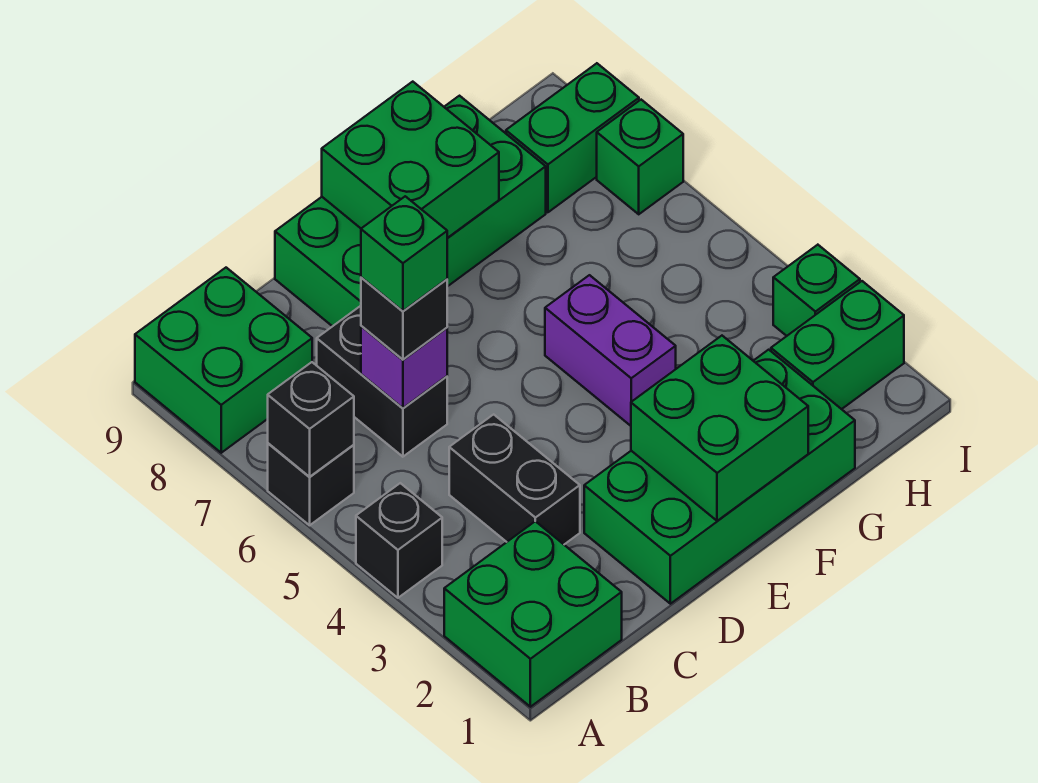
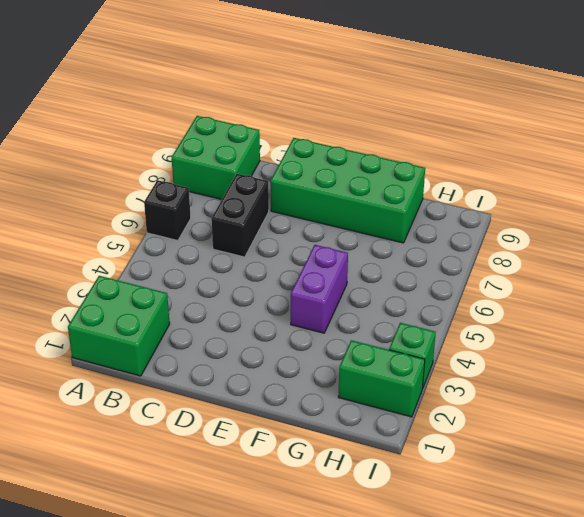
none -> black brick A4 level 1
none -> black brick C3:C4 level 1
none -> green brick D1:G2 level 1

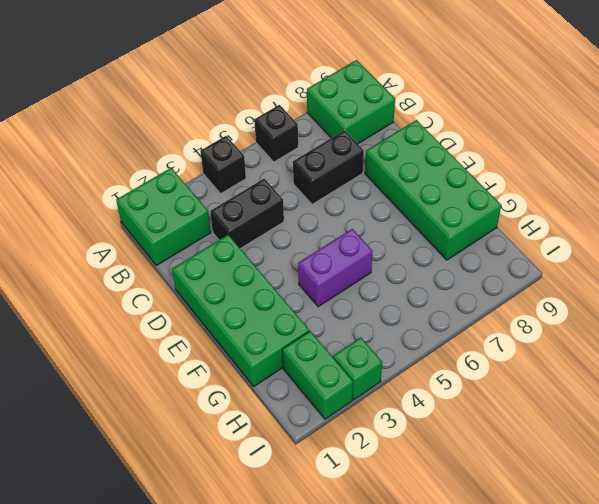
none -> green brick H8:I8 level 1
none -> green brick I7 level 1
none -> black brick A6 level 2

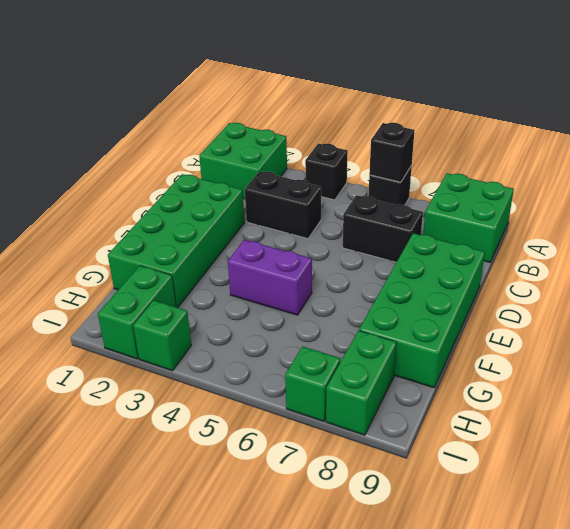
none -> purple brick C6 level 2
none -> green brick E1:F2 level 2
none -> green brick E8:F9 level 2

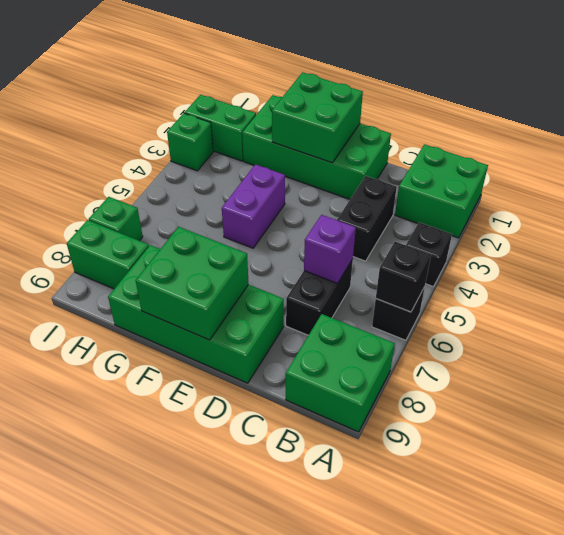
none -> black brick C6 level 3
none -> green brick C6 level 4

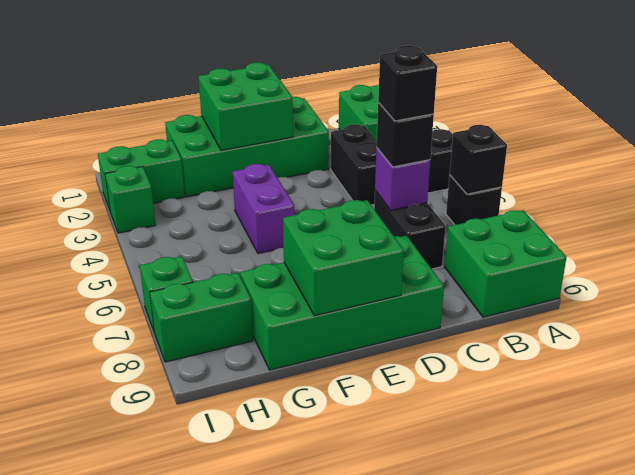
black brick C6 level 4 -> green brick C6 level 4

